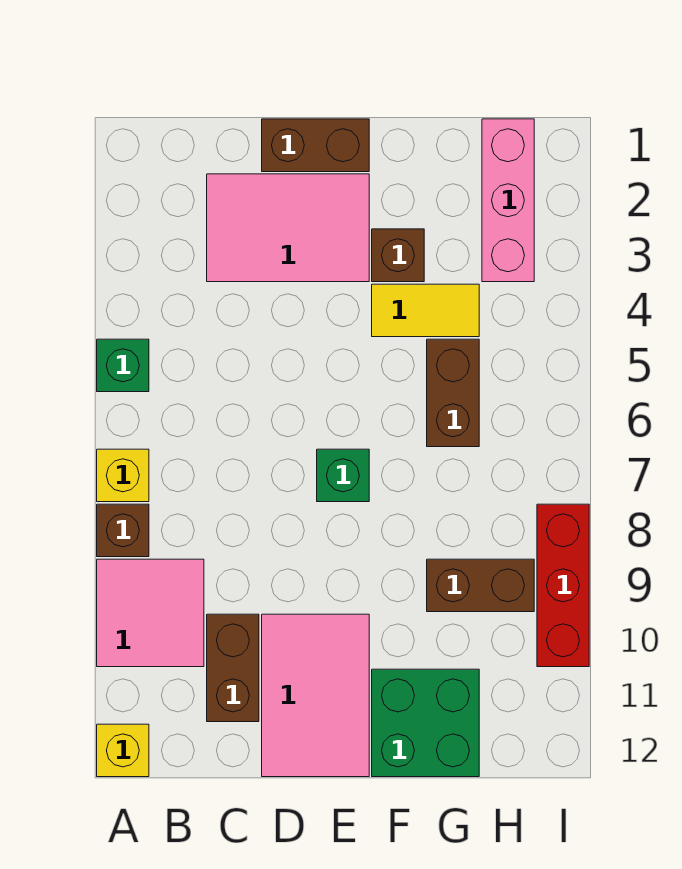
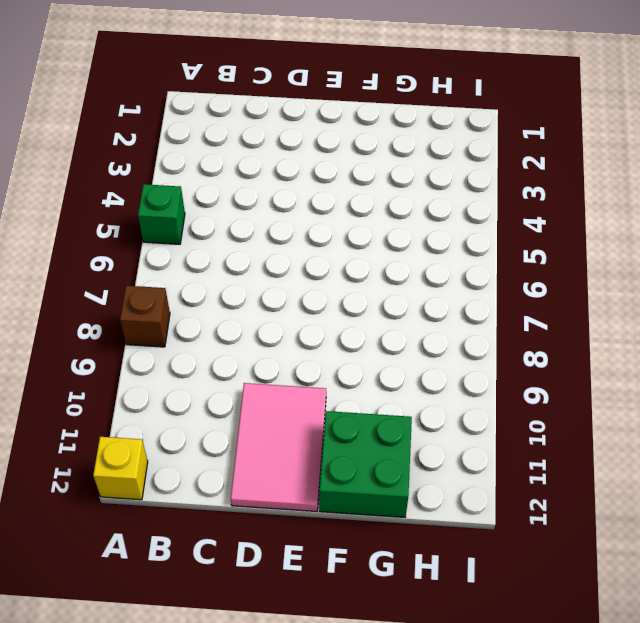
none -> yellow brick A7 level 1
none -> pink tile A9:B10 level 1
none -> pink tile C2:E3 level 1

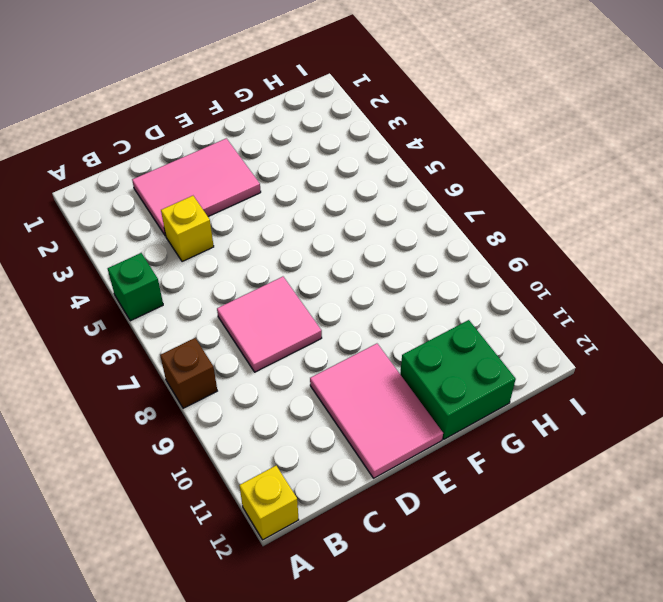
yellow brick C4 level 1 -> yellow brick A7 level 1
pink tile C7:D8 level 1 -> pink tile A9:B10 level 1
none -> brown brick C10:C11 level 1
none -> brown brick D1:E1 level 1
none -> green brick E7 level 1

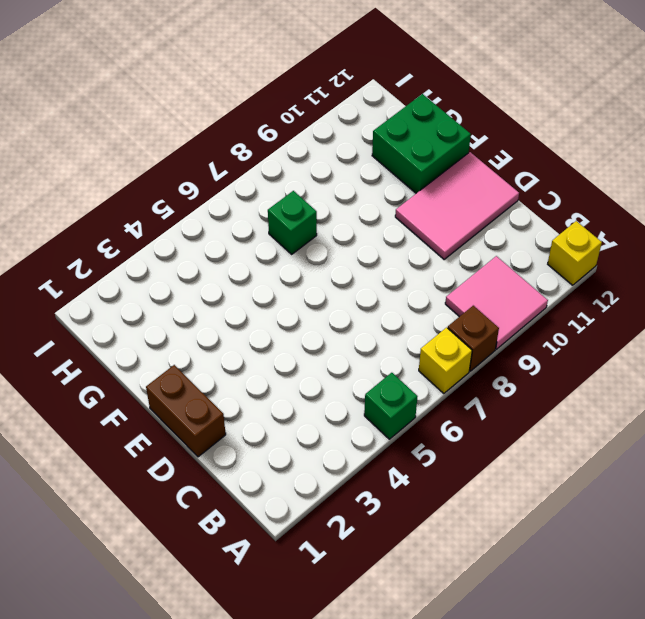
green brick G7 level 1 -> green brick E7 level 1
none -> pink tile C2:E3 level 1
none -> brown brick C10:C11 level 1
none -> brown brick F3 level 1

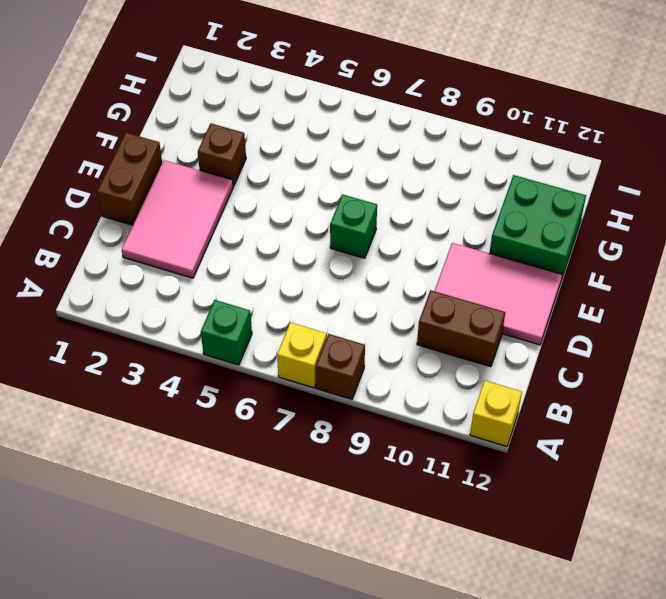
none -> pink tile A9:B10 level 1
none -> yellow tile F4:G4 level 1
none -> brown brick G5:G6 level 1

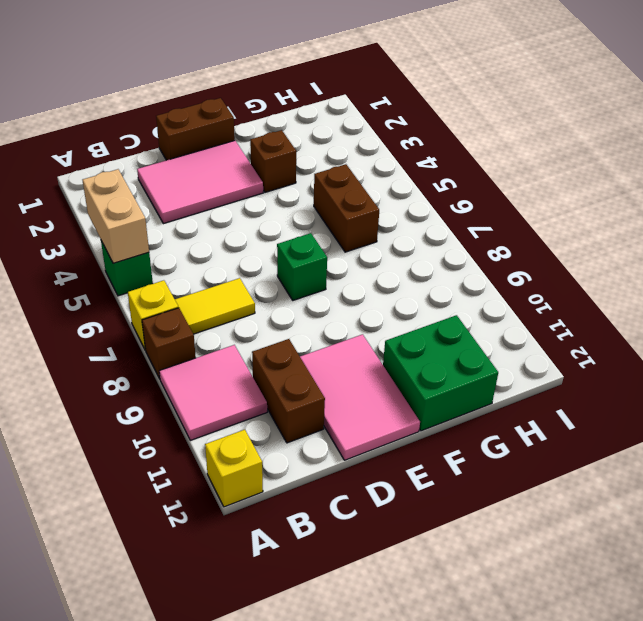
tan brick A4:A5 level 2 -> none
yellow tile B7:C7 level 1 -> yellow tile F4:G4 level 1
none -> brown brick G9:H9 level 1
none -> pink brick H1:H3 level 1
none -> red brick I8:I10 level 1

